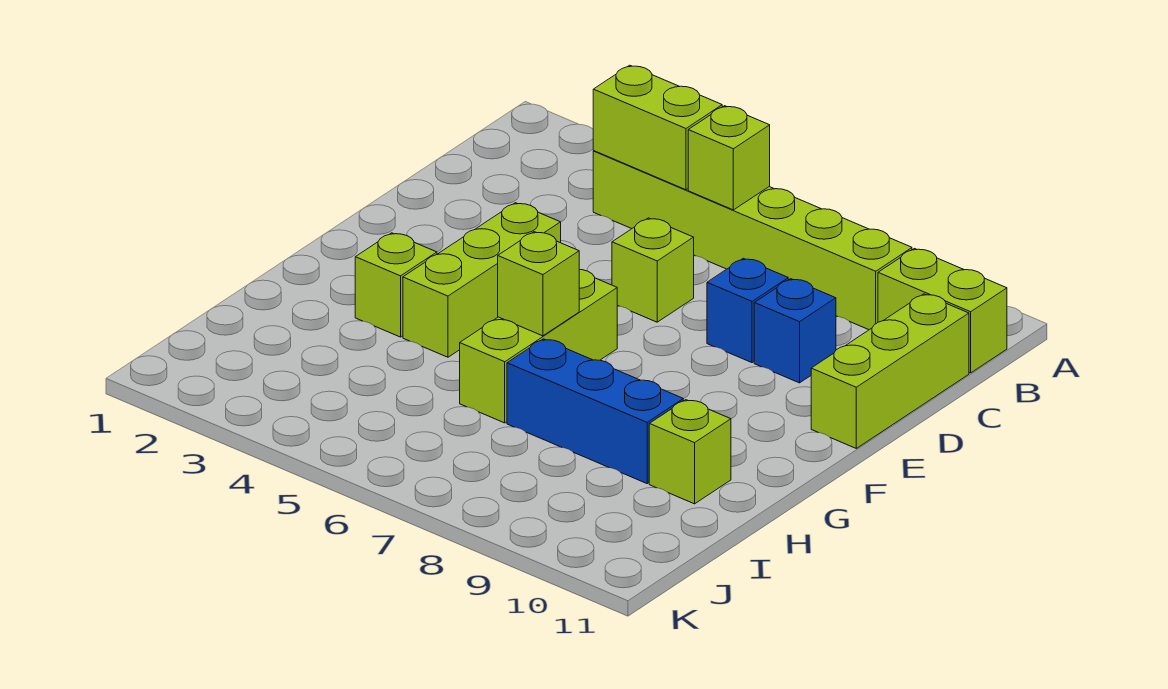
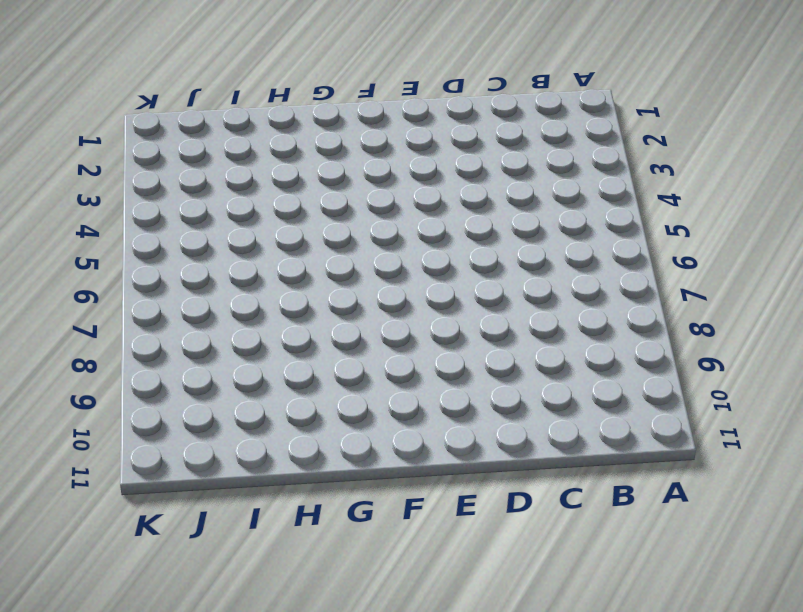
none -> lime brick B4:B9 level 1
none -> lime brick B10:B11 level 1
none -> lime brick C11:E11 level 1

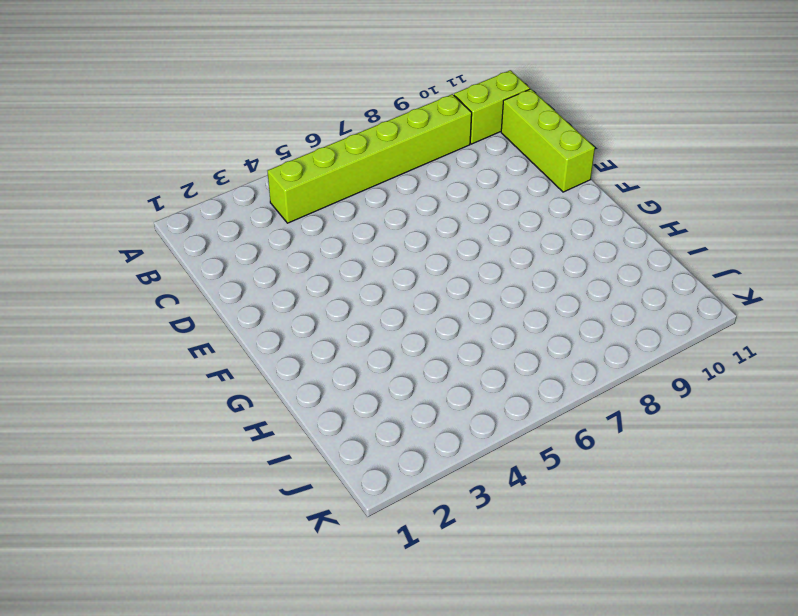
none -> lime brick D6 level 1
none -> blue brick D8 level 1
none -> blue brick D9 level 1

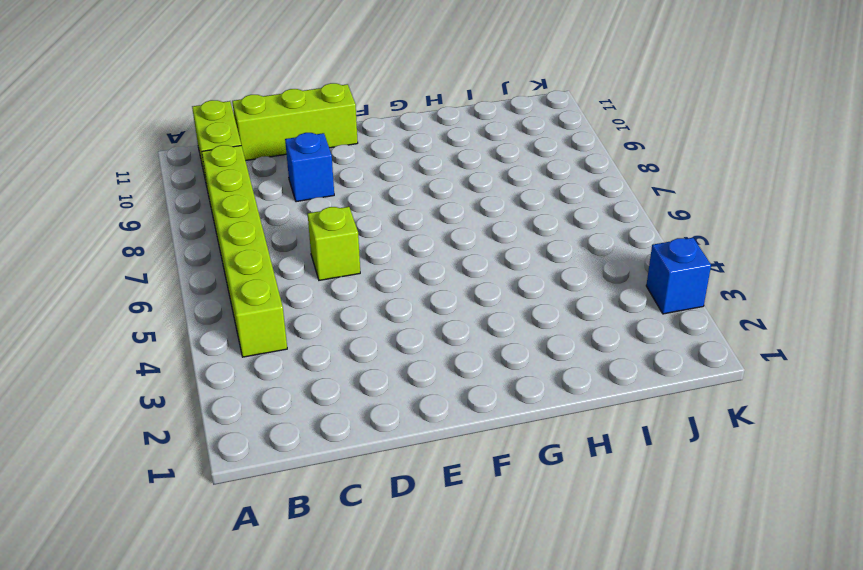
blue brick K3 level 1 -> blue brick D8 level 1
none -> lime brick E4:G4 level 1
none -> lime brick F6:H6 level 1
none -> lime brick G3 level 1

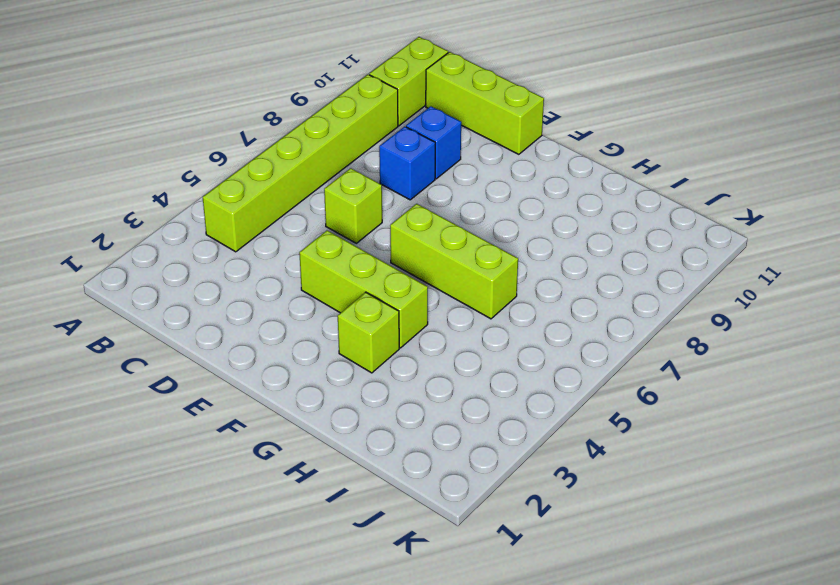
none -> blue brick H7:H9 level 1
none -> lime brick H10 level 1
none -> lime brick B4:B5 level 2

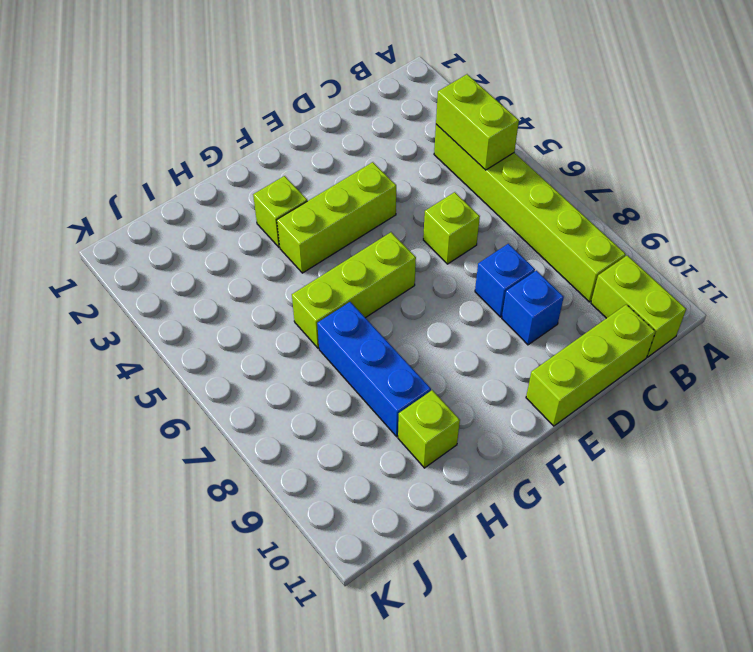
none -> lime brick B6 level 2
none -> lime brick G6 level 2

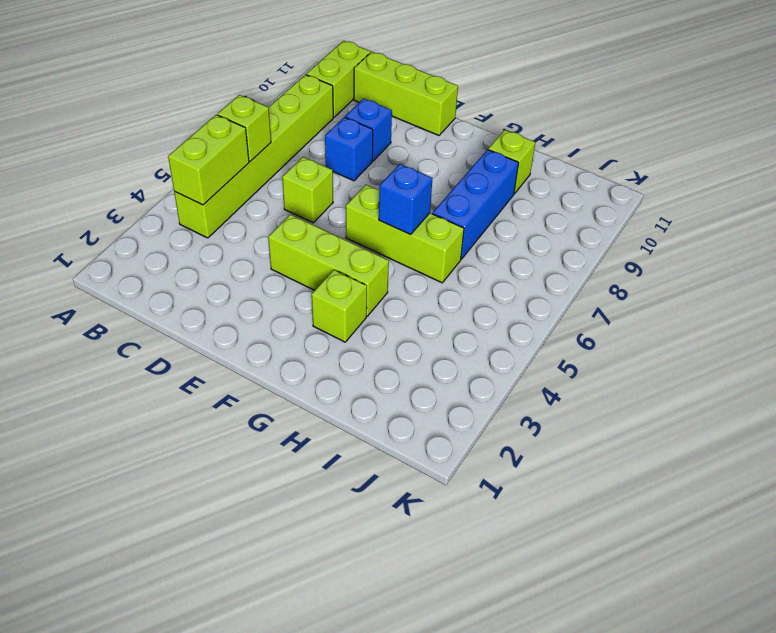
blue brick G6 level 2 -> lime brick G6 level 2

